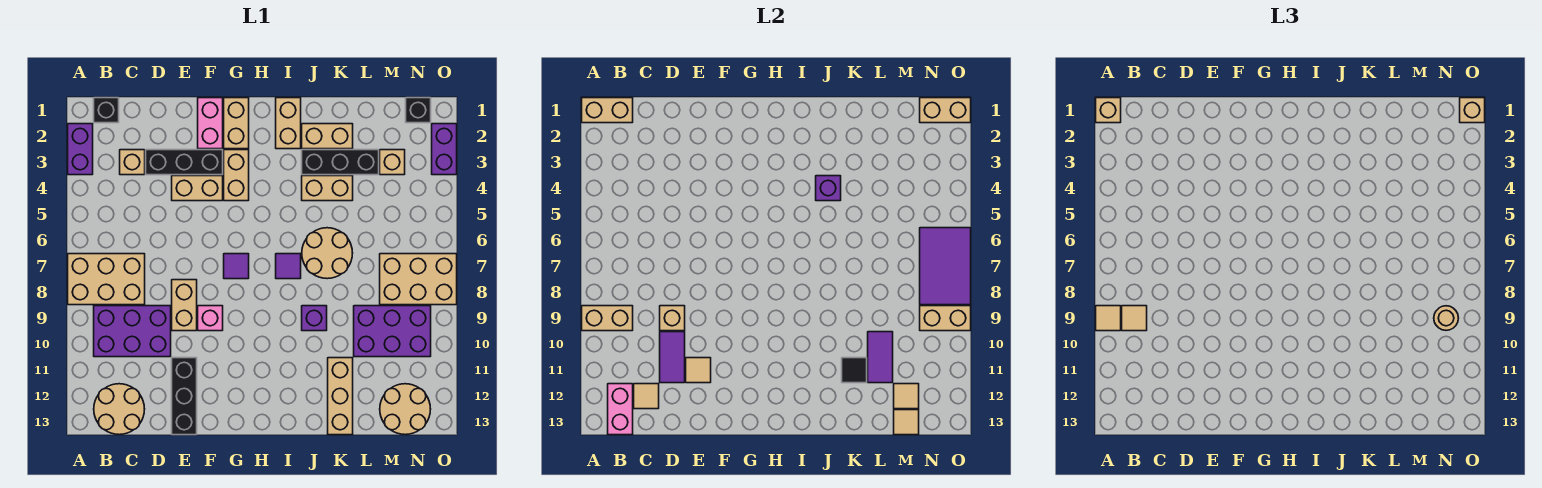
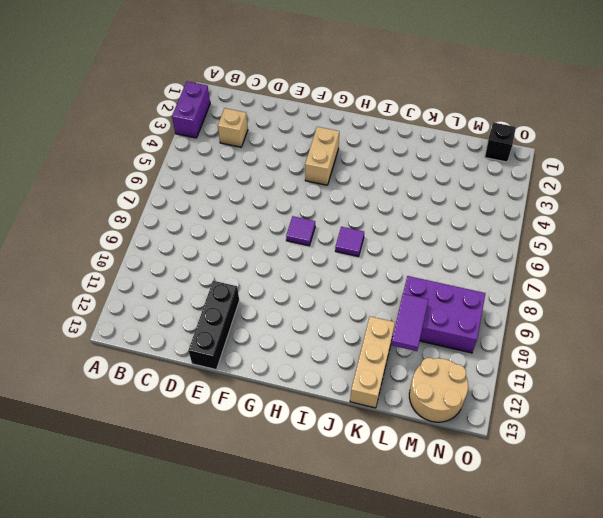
none -> tan brick A7:C8 level 1
none -> black brick B1 level 1
none -> purple brick B9:D10 level 1
none -> tan round brick B12:C13 level 1

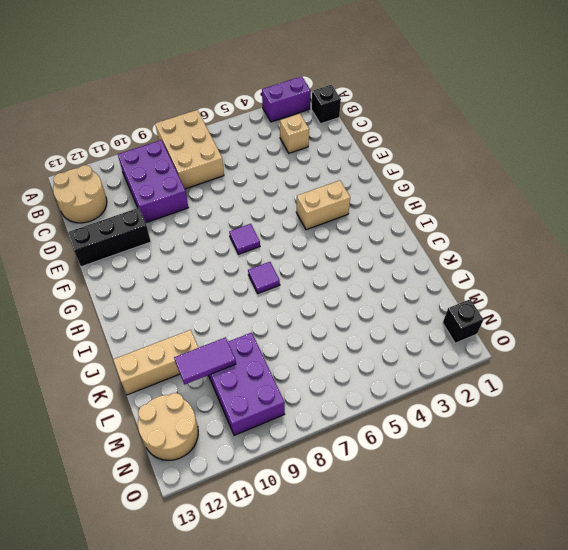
none -> black brick D3:F3 level 1
none -> tan brick E4:F4 level 1
none -> tan brick E8:E9 level 1
none -> pink brick F1:F2 level 1

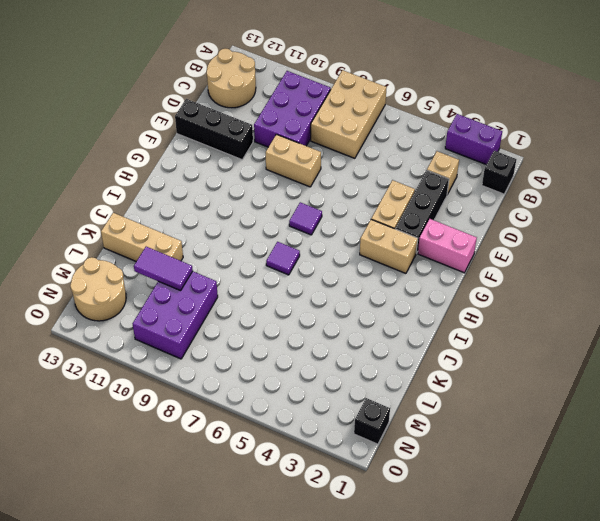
none -> pink brick F9 level 1
none -> tan brick G1:G2 level 1
none -> tan brick I1:I2 level 1
none -> tan brick J2:K2 level 1

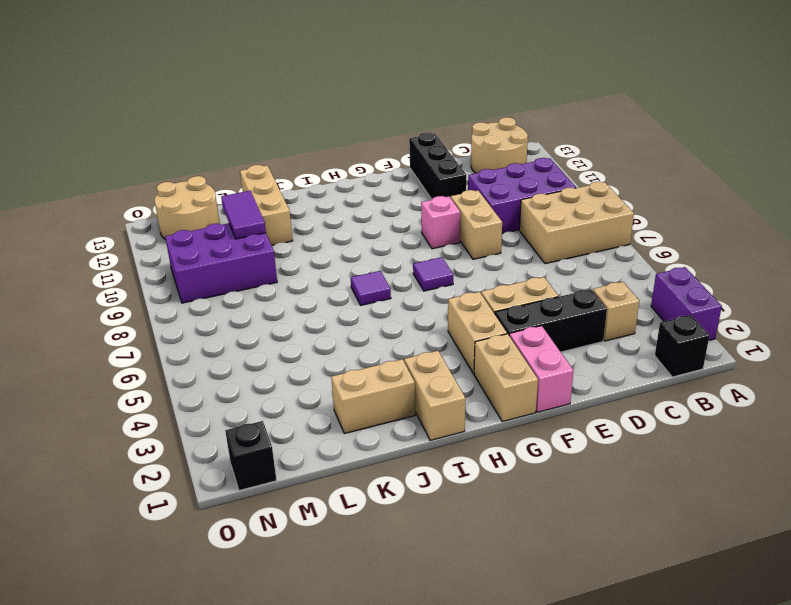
none -> black brick J3:L3 level 1
none -> tan brick J4:K4 level 1
none -> tan round brick J6:K7 level 1
none -> purple brick J9 level 1

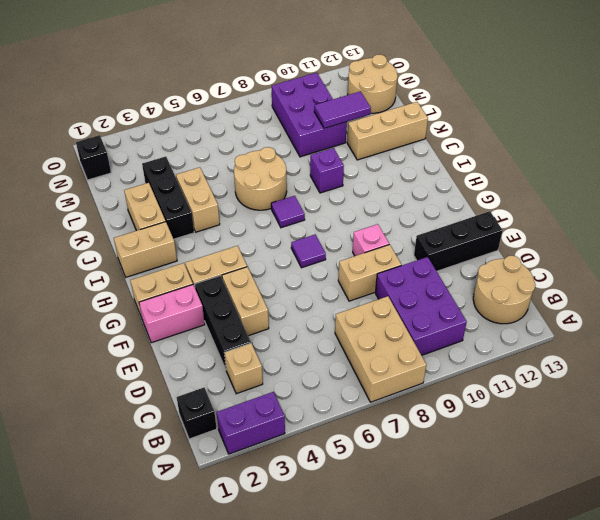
none -> tan brick M3 level 1
none -> tan brick M7:O8 level 1
none -> purple brick O2:O3 level 1
none -> tan brick A1:B1 level 2

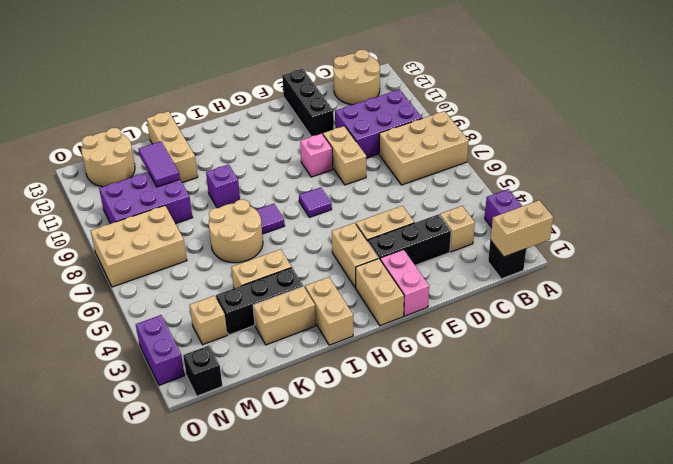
none -> tan brick A9:B9 level 2
none -> pink brick B12:B13 level 2
none -> tan tile C12 level 2
none -> tan brick D9 level 2

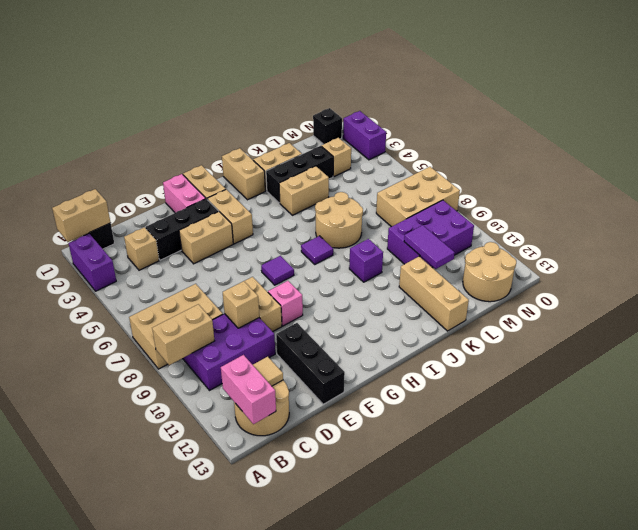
none -> purple tile D10:D11 level 2
none -> tan tile E11 level 2
none -> purple brick J4 level 2
none -> black tile K11 level 2

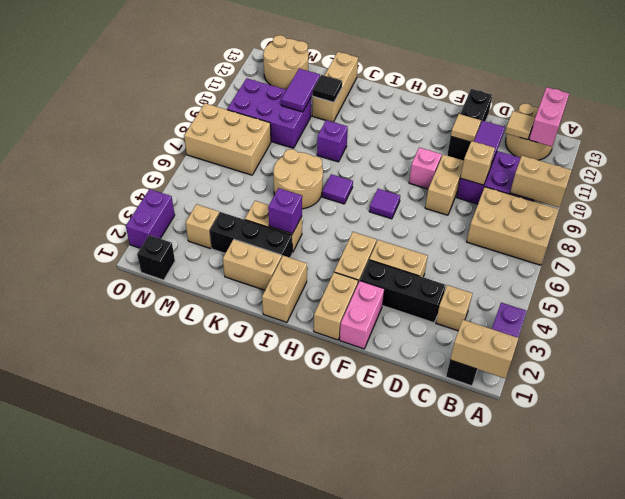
none -> tan tile M12 level 2
none -> tan tile M13 level 2
none -> tan brick N1:O1 level 2
none -> purple tile N6:O8 level 2

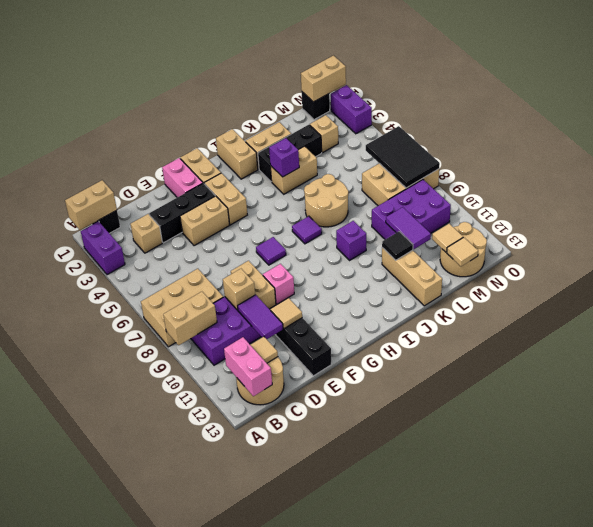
black tile N6:O8 level 2 -> purple tile N6:O8 level 2
none -> tan brick N9:O9 level 2
none -> tan brick A1 level 3
none -> tan tile A9 level 3
none -> tan tile B9 level 3

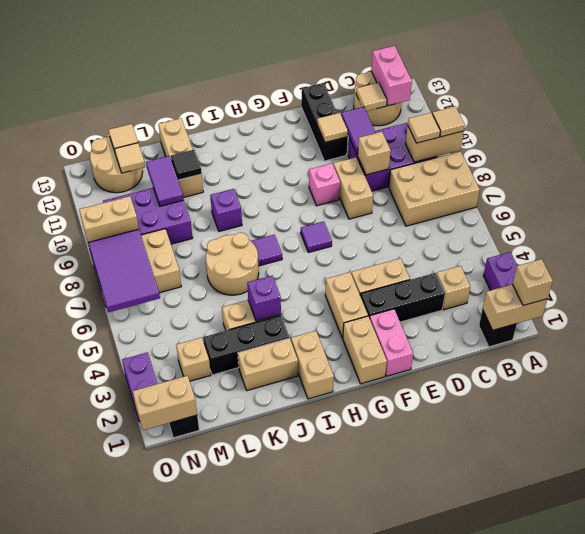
none -> tan round brick N9 level 3
none -> tan brick O1 level 3

